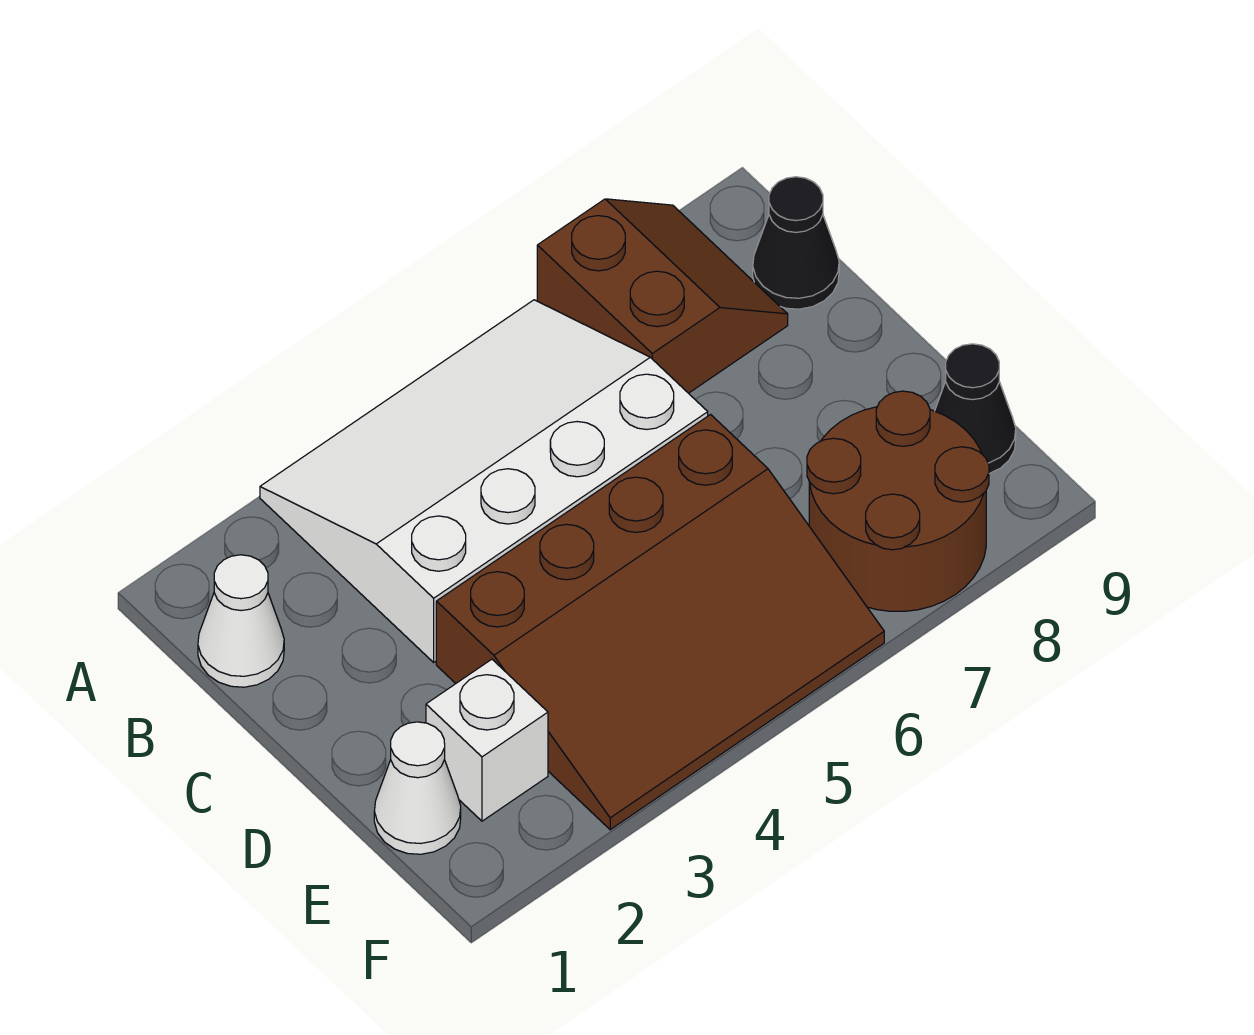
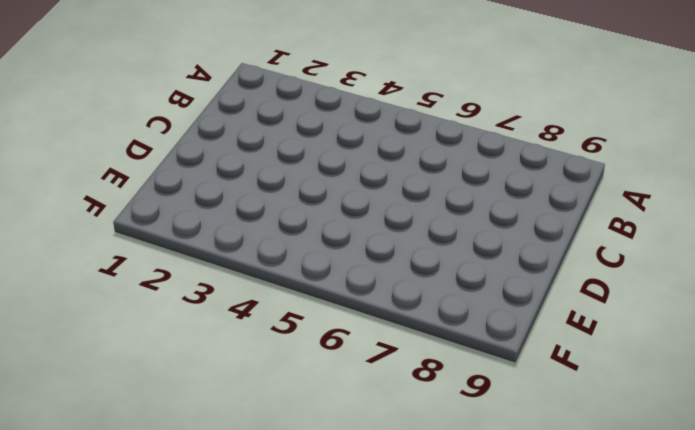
none -> white slope A3:C6 level 1 top C
none -> brown slope A7:B8 level 1 top 7

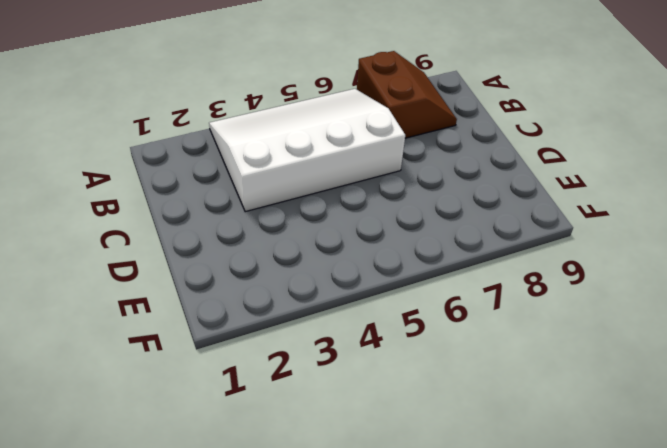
none -> white cone B1 level 1
none -> black cone B9 level 1

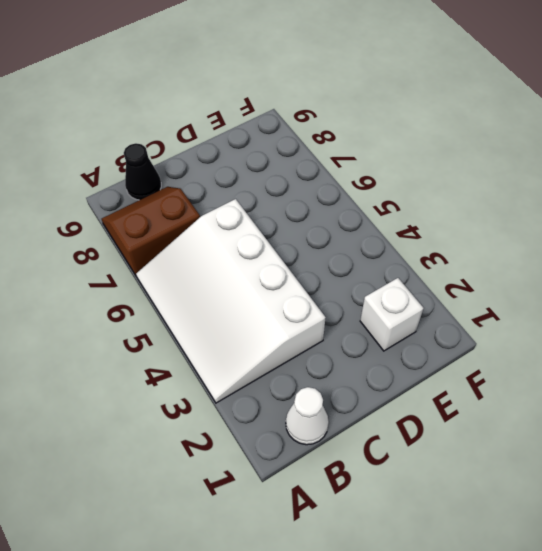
none -> brown slope D3:F6 level 1 top D
none -> white cone E1 level 1

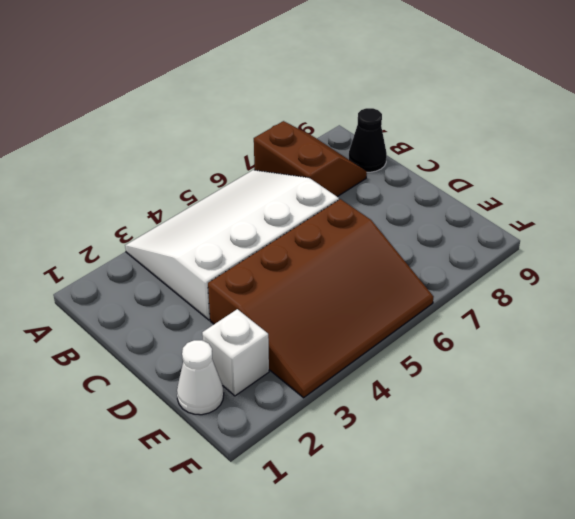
none -> white cone B1 level 1
none -> brown round brick E7:F8 level 1

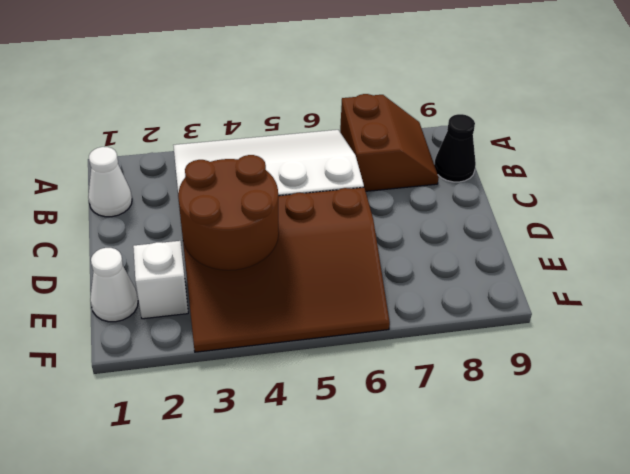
brown round brick D3:E4 level 2 -> brown round brick E7:F8 level 1
none -> black cone E9 level 1

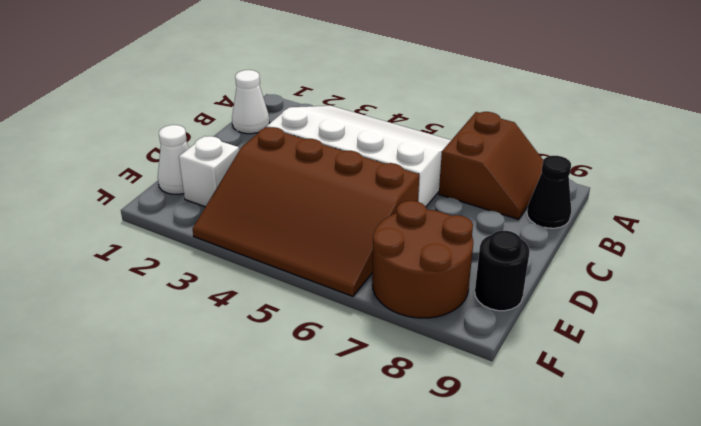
black round brick E9 level 1 -> black cone E9 level 1

